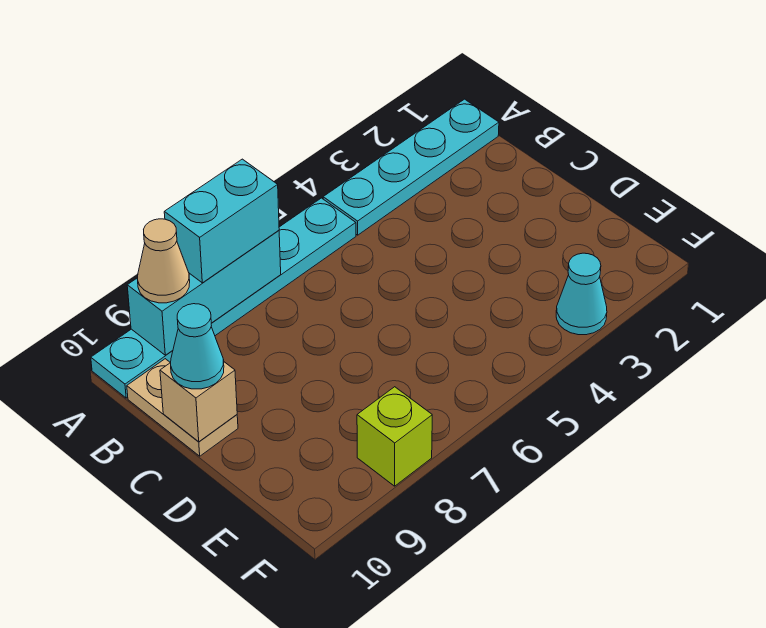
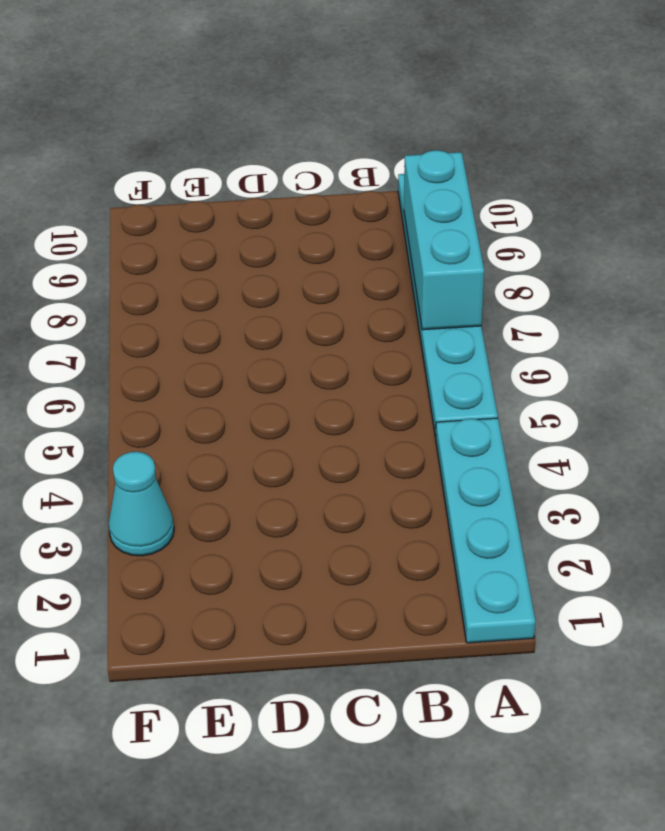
none -> tan plate B10:C10 level 1
none -> lime brick F8 level 1

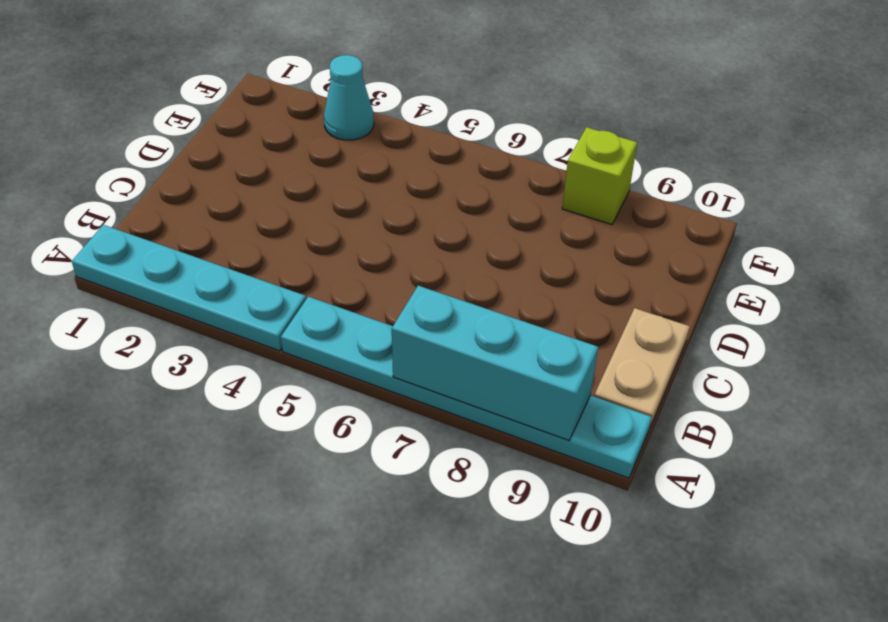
none -> tan brick C10 level 2
none -> cyan brick A7:A8 level 3

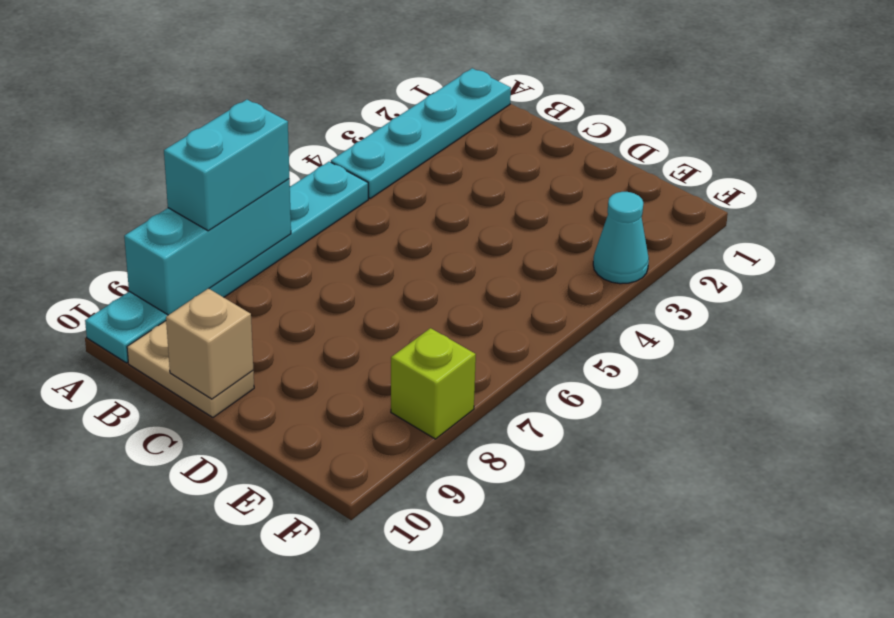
none -> tan cone A9 level 3
none -> cyan cone C10 level 3

